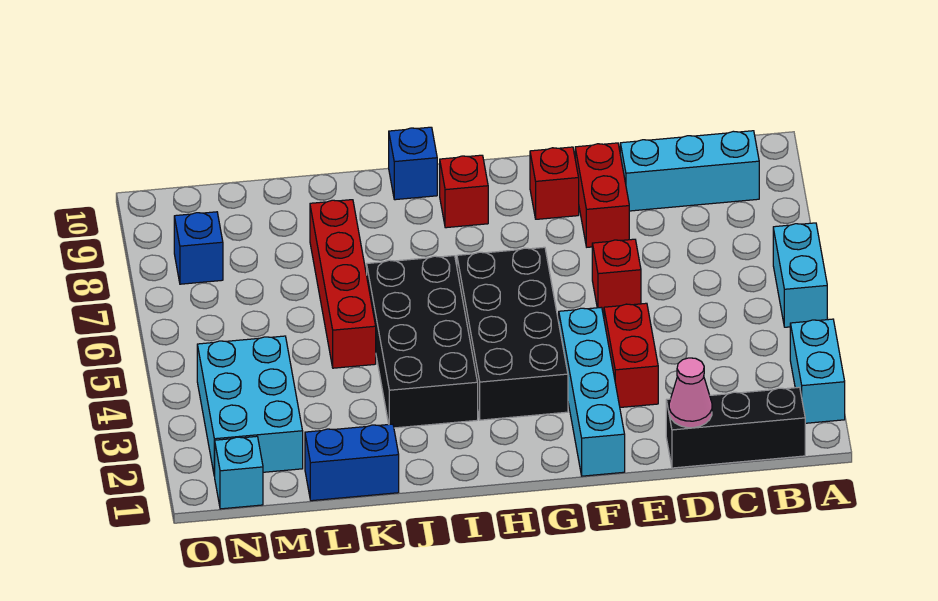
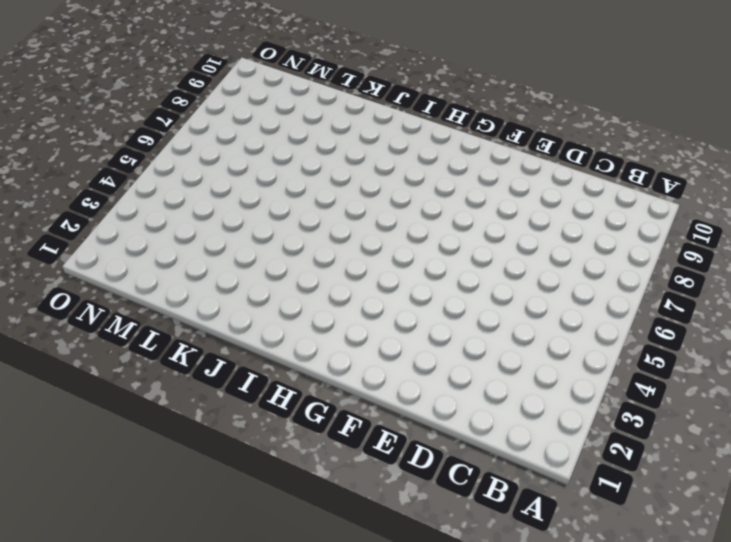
none -> cyan brick A2:A3 level 1
none -> cyan brick A5:A6 level 1
none -> black brick B1:D1 level 1

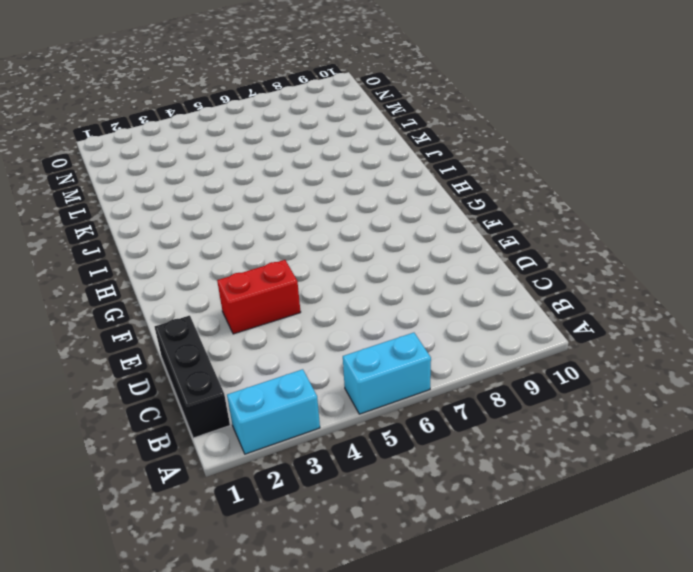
none -> cyan brick B9:D9 level 1
none -> red brick E6 level 1
none -> red brick E8:E9 level 1

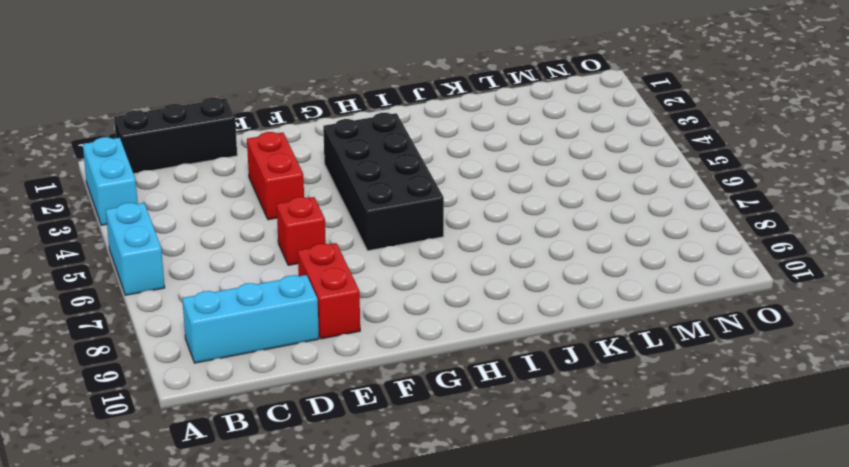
none -> cyan brick F1:F4 level 1
none -> red brick F9 level 1
none -> red brick H9 level 1

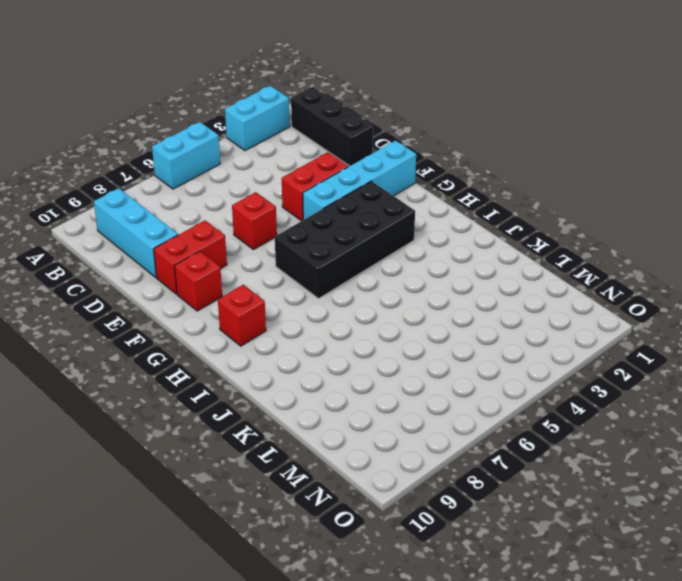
none -> black brick I3:J6 level 1
none -> blue brick I10 level 1
none -> blue brick K1:L1 level 1

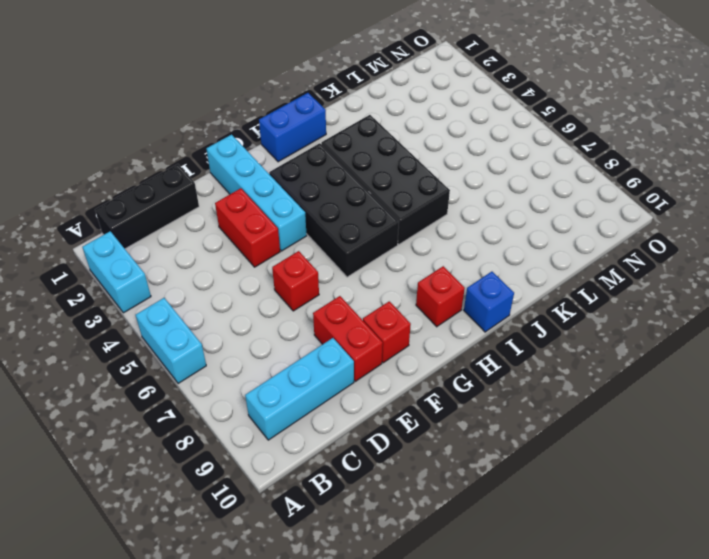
blue brick H1:I1 level 1 -> blue brick K1:L1 level 1
none -> red brick K5:K8 level 1
none -> cyan brick M2:N4 level 1
none -> cyan brick N1 level 1

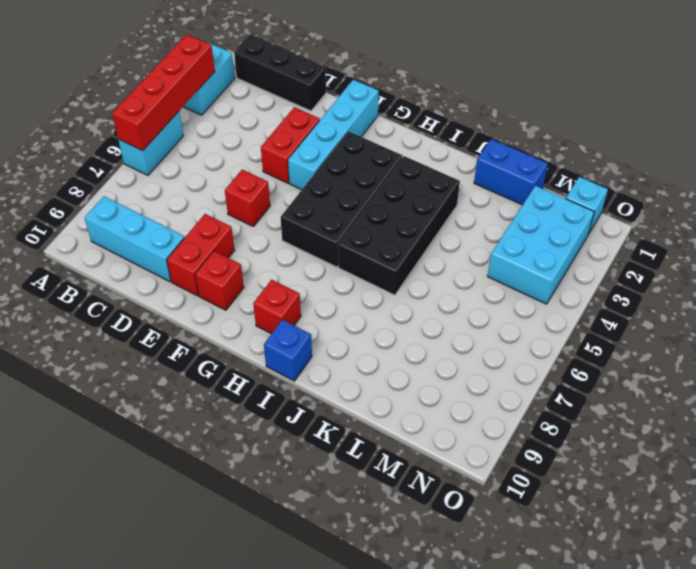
red brick A3:A6 level 2 -> red brick K5:K8 level 1
none -> blue brick N8 level 1
none -> pink cone D1 level 2

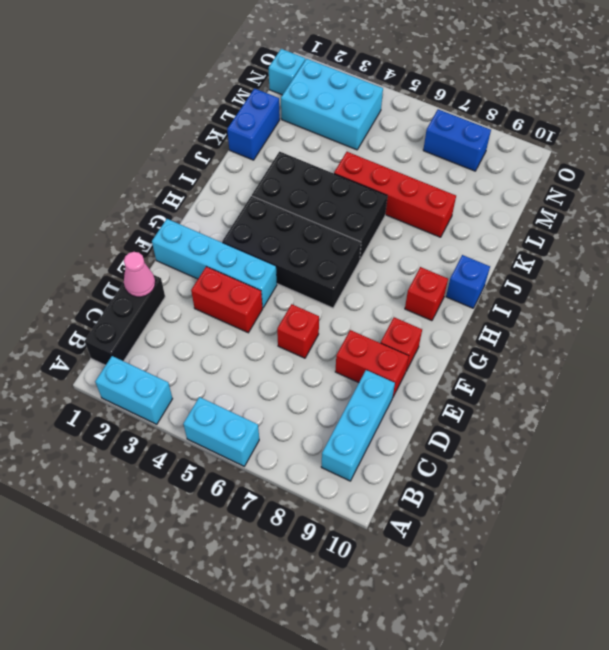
blue brick N7:N8 level 1 -> blue brick N8 level 1

